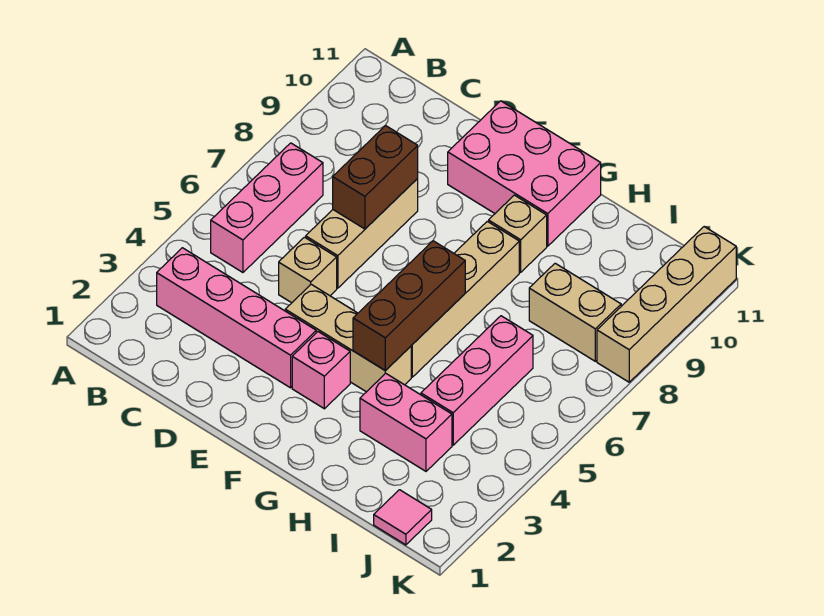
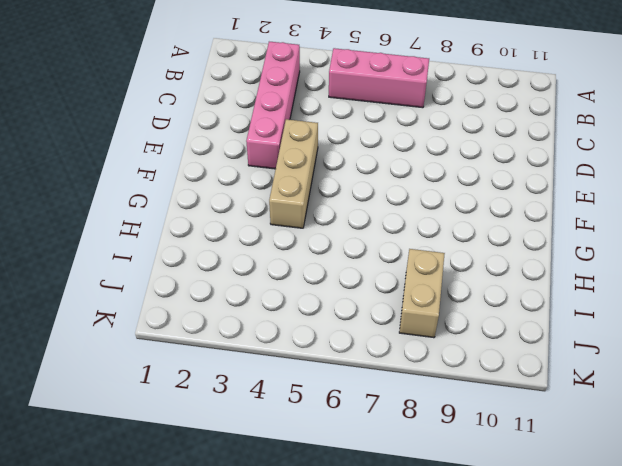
none -> tan brick D5 level 1
none -> tan brick D6:D8 level 1
none -> pink brick E10:G11 level 1

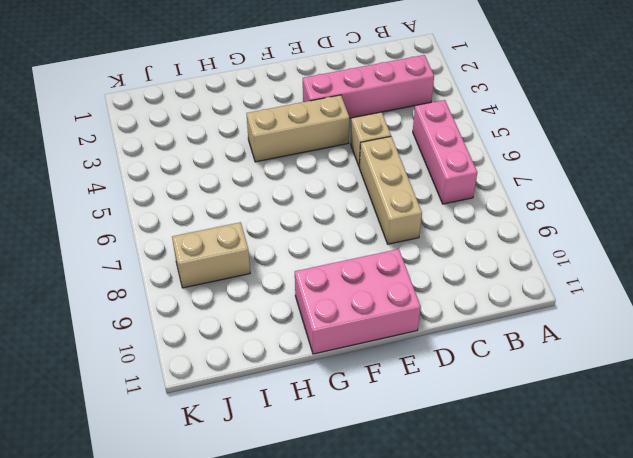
none -> pink brick F3 level 1
none -> tan brick G5:G8 level 1
none -> tan brick G9 level 1

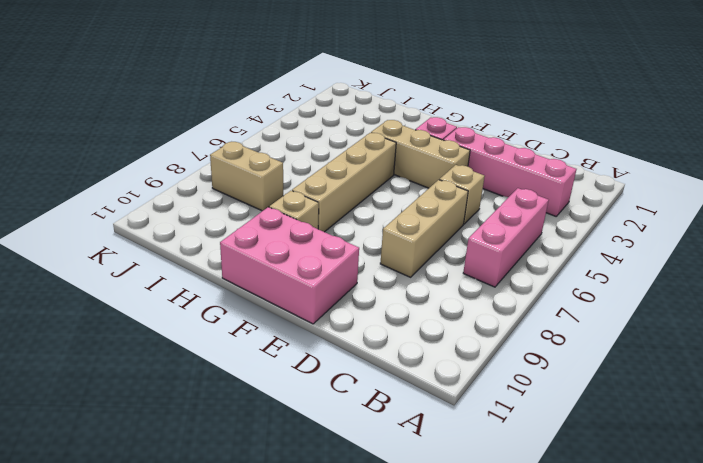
none -> pink brick H3:I3 level 1
none -> pink brick I4:I6 level 1
none -> pink tile J1 level 1

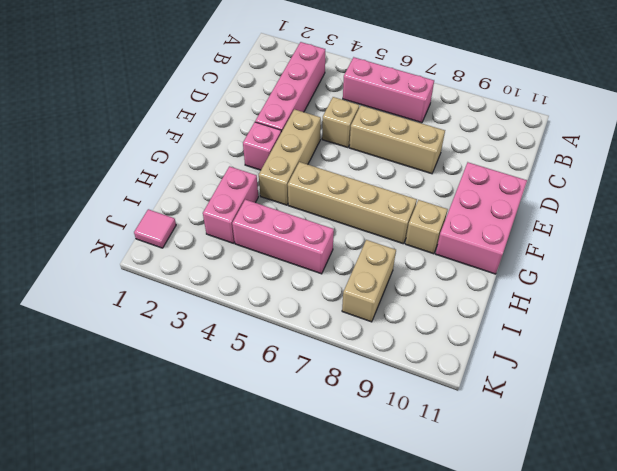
none -> tan brick K8:K11 level 1
none -> brown brick D7:D8 level 2
none -> brown brick G4:G6 level 2

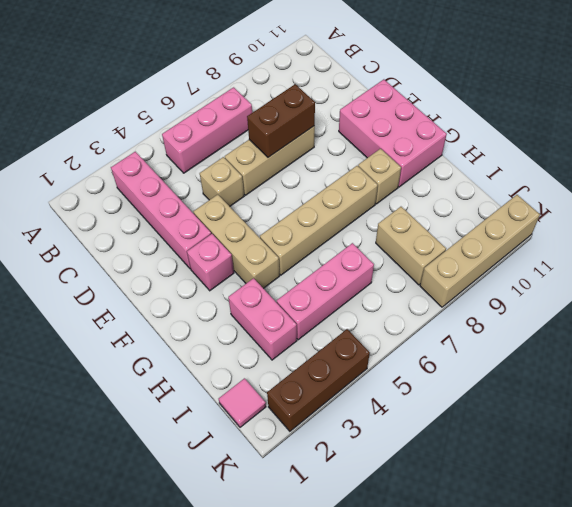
brown brick K2:K4 level 1 -> brown brick G4:G6 level 2

